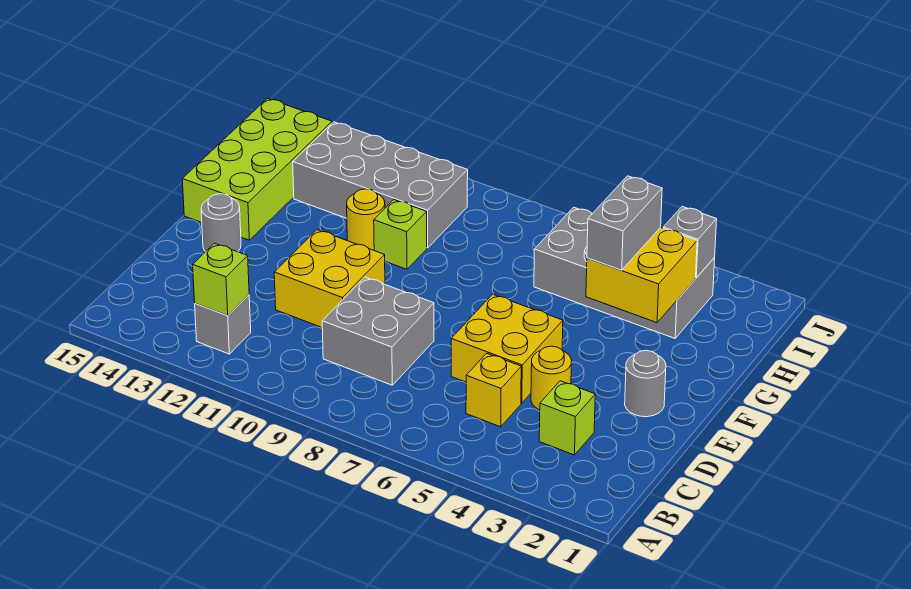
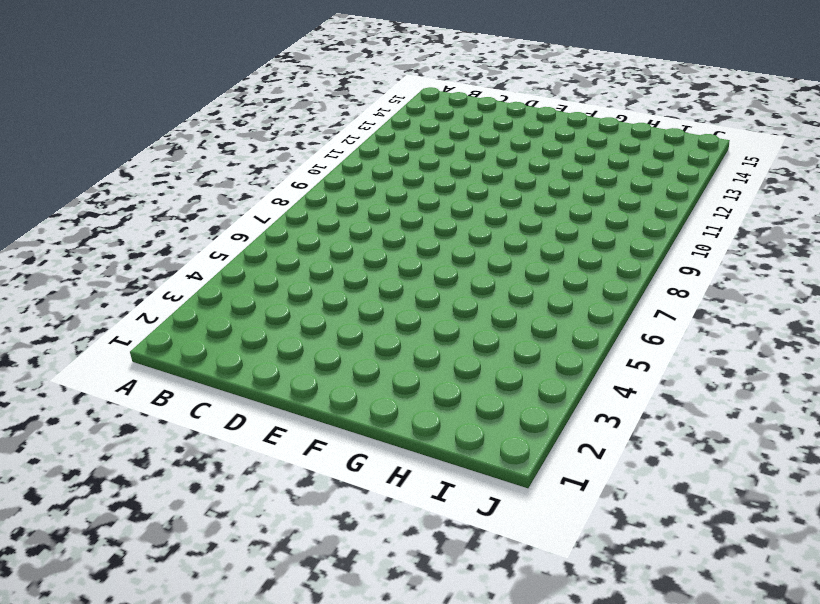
none -> grey brick B12 level 1
none -> lime brick C3 level 1
none -> yellow brick C5 level 1

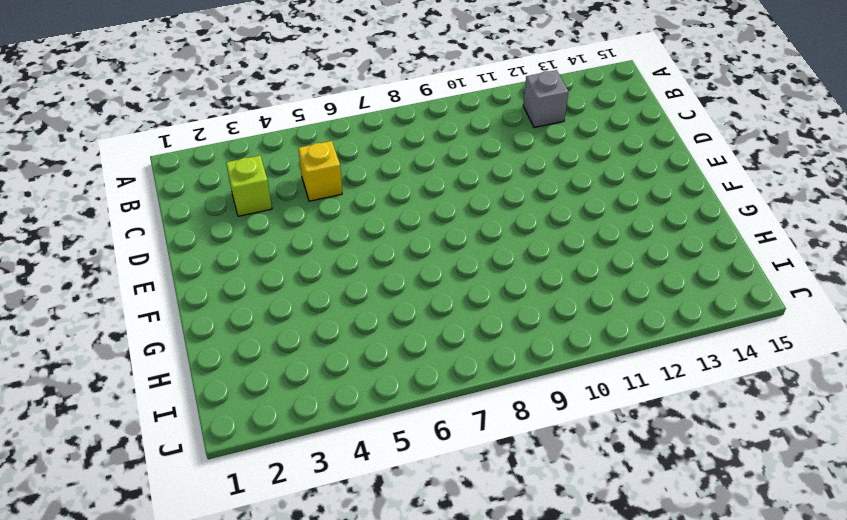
none -> grey brick C8:D9 level 1
none -> yellow round brick D4 level 1
none -> yellow brick D5:E6 level 1

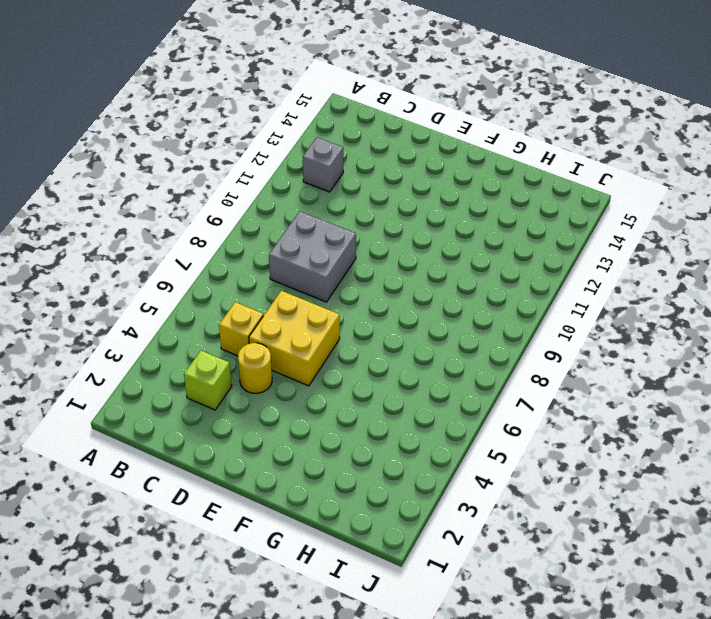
none -> yellow brick D10:E11 level 1
none -> grey round brick E2 level 1
none -> grey round brick E14 level 1

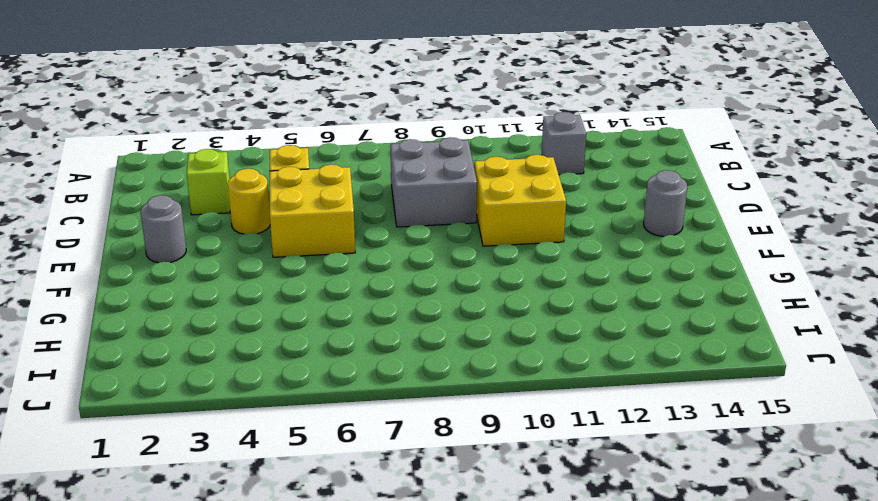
none -> lime brick F14:I15 level 1
none -> lime brick G10 level 1
none -> yellow round brick G11 level 1

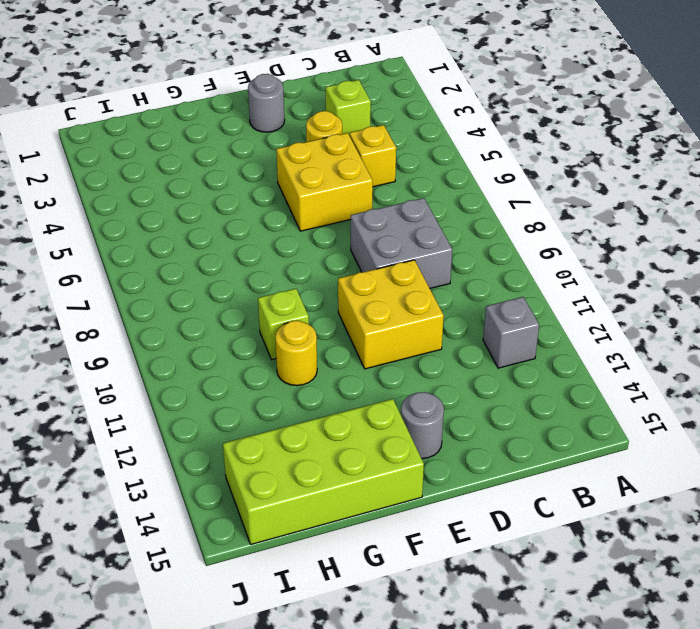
none -> grey brick H3:I6 level 1
none -> grey brick H10:I13 level 1
none -> lime brick B12 level 2

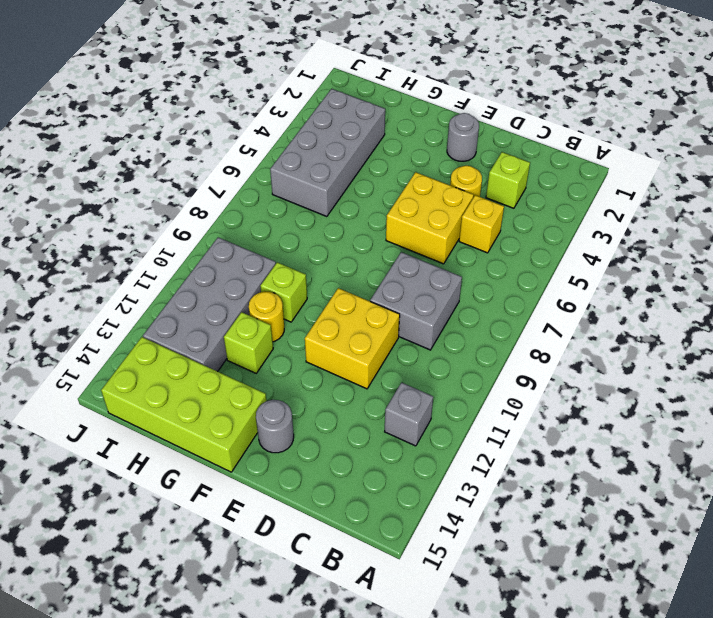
lime brick G12 level 1 -> lime brick B12 level 2
none -> yellow brick G3:H4 level 2
none -> grey brick I3 level 2
none -> grey brick G4:H4 level 3

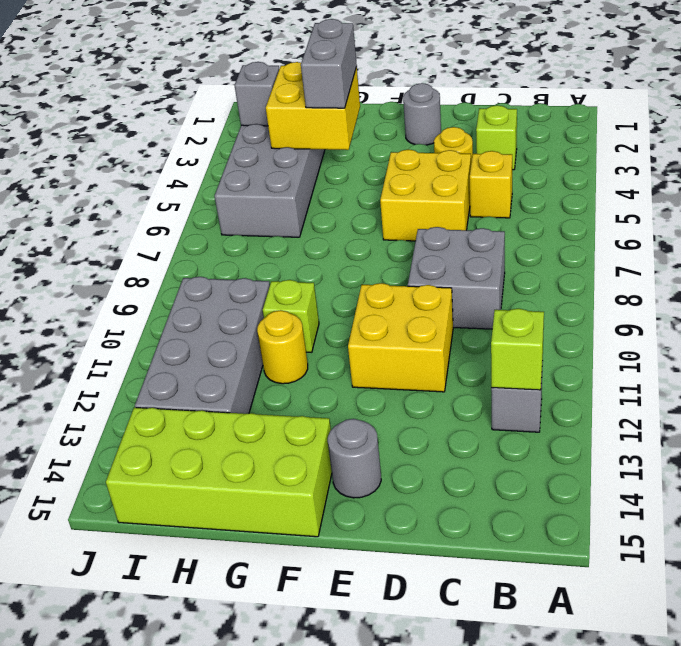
grey brick G3:G4 level 3 -> grey brick G4:H4 level 3

